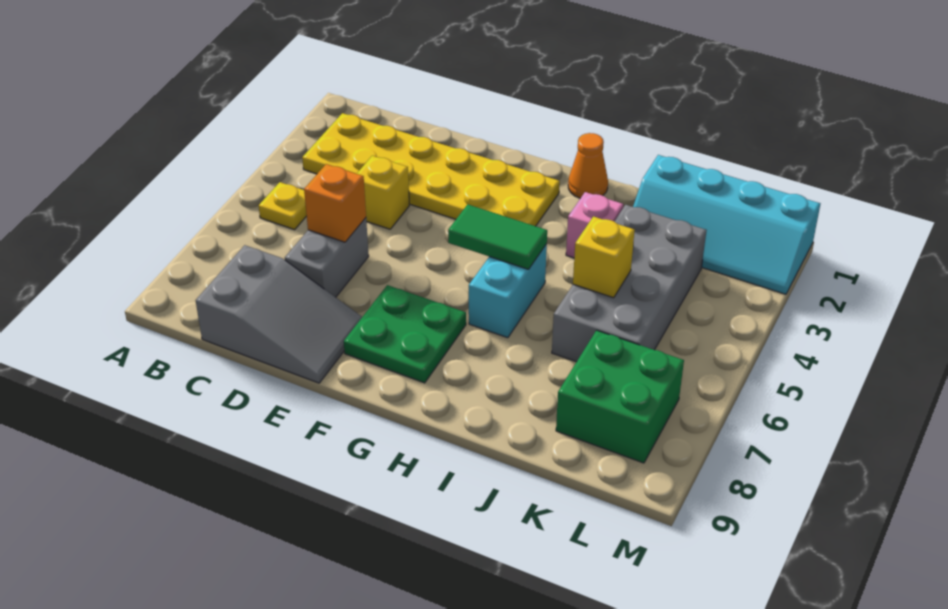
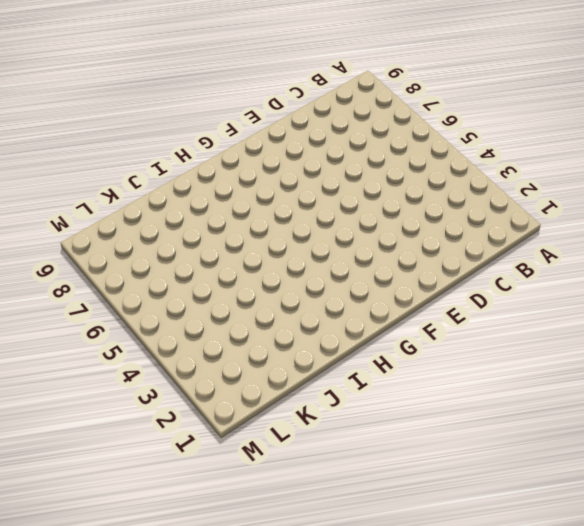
none -> yellow plate B2:G3 level 1
none -> yellow plate B5 level 1
none -> grey slope C8:E9 level 1 top C

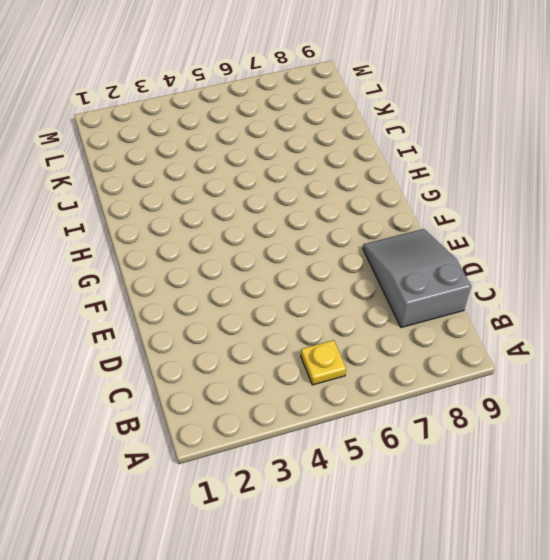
none -> yellow plate B2:G3 level 1
none -> yellow brick D4 level 1
none -> grey brick D6:D7 level 1

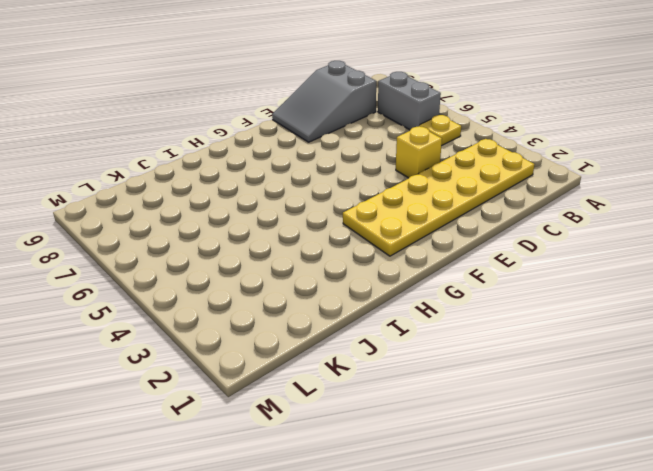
grey brick B6:B7 level 1 -> grey brick D6:D7 level 1
none -> green plate F7:G8 level 1
none -> orange cone H1 level 1
none -> cyan brick H5:H6 level 1

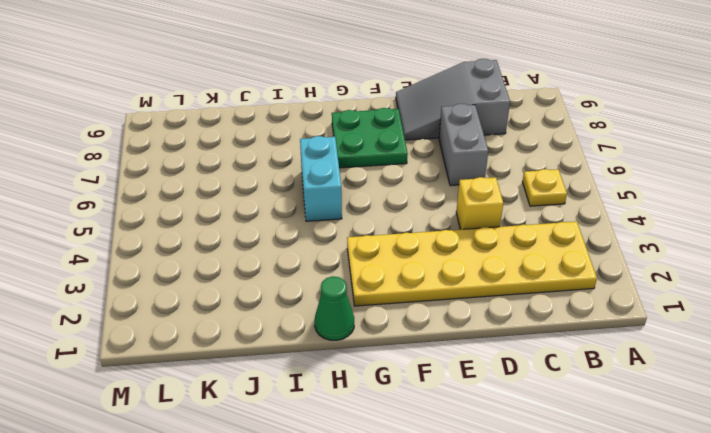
green cone H1 level 1 -> orange cone H1 level 1
none -> pink brick I3 level 1
none -> cyan slope J1:M2 level 1 top 1
none -> grey brick J3:K6 level 1

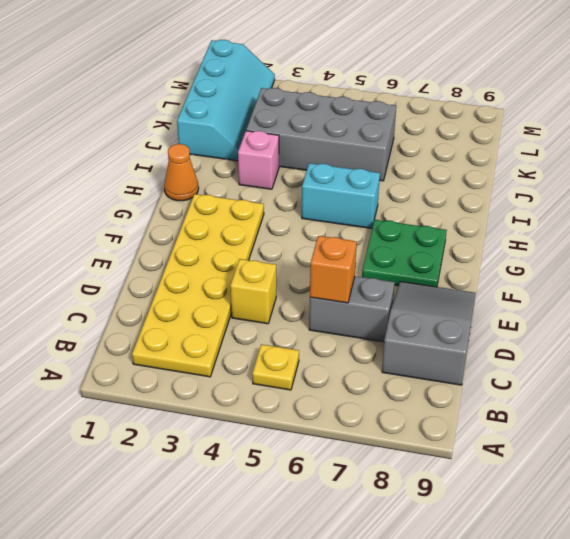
none -> green brick K7:L8 level 1
none -> green tile G5:H5 level 2
none -> yellow brick J5 level 2

